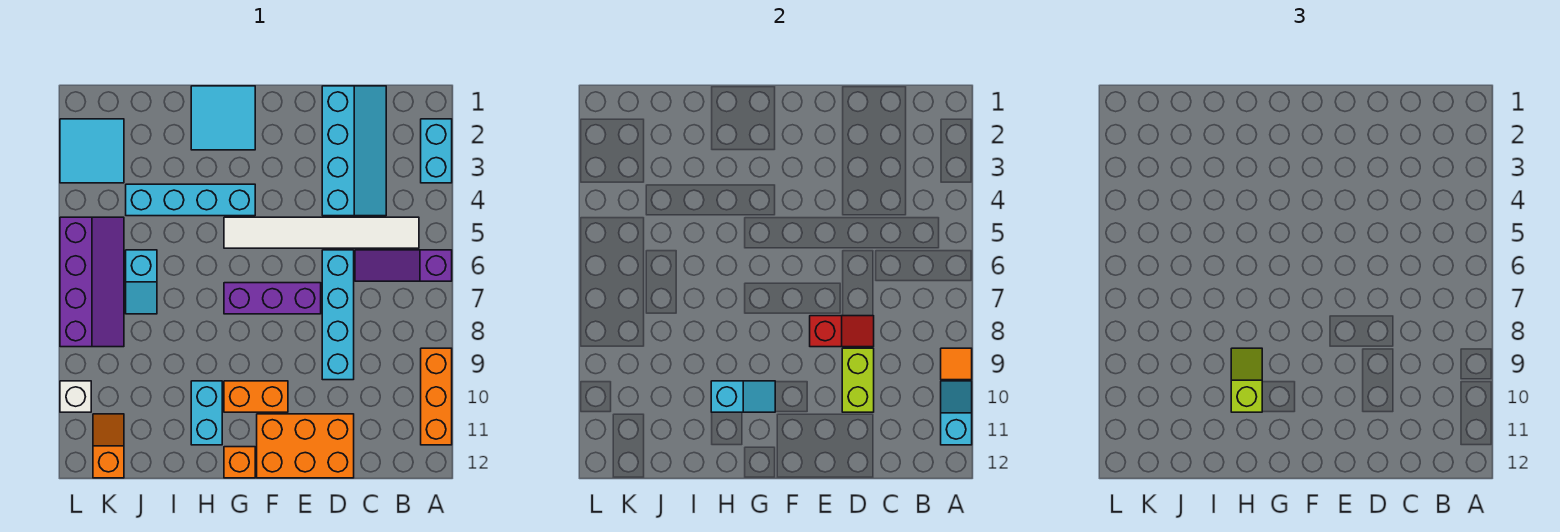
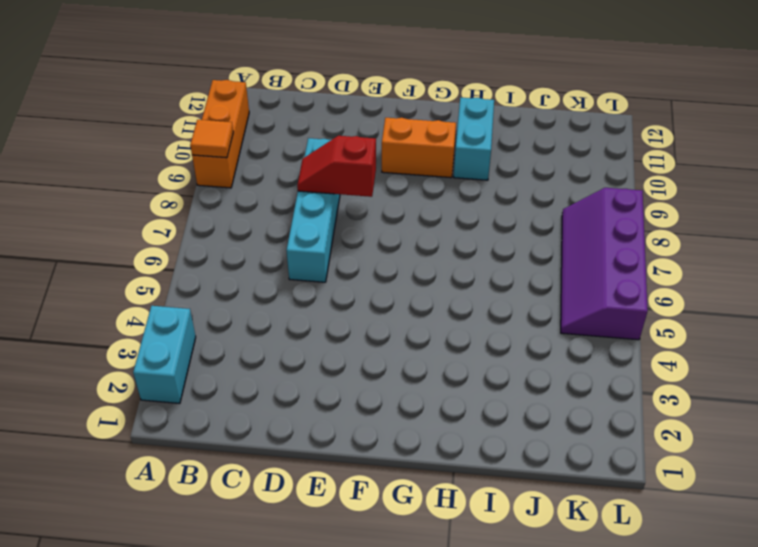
none -> purple slope A6:C6 level 1 top A
none -> white tile B5:G5 level 1
none -> cyan slope C1:D4 level 1 top D

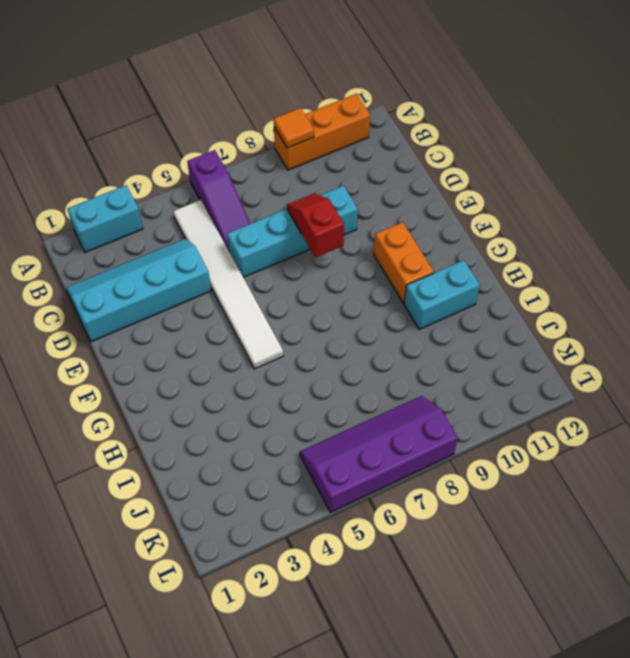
none -> orange brick D11:F12 level 1
none -> purple brick E7:G7 level 1
none -> cyan tile G1:H2 level 1

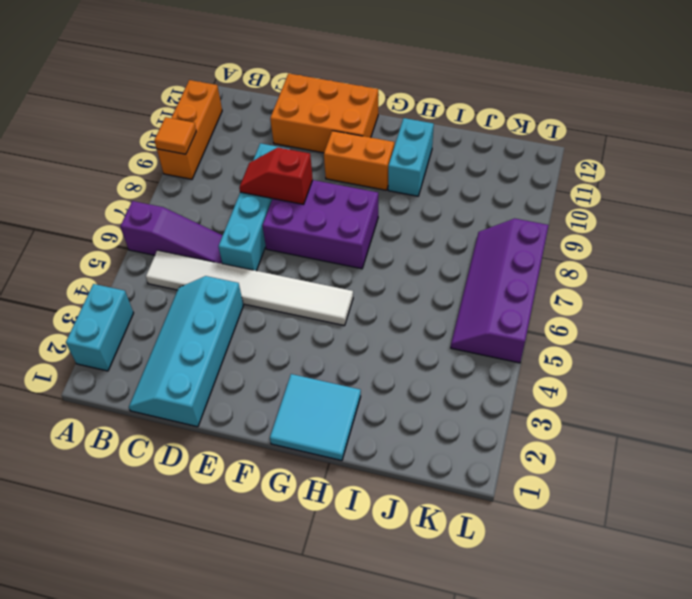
purple brick E7:G8 level 1 -> purple brick E7:G7 level 1
none -> cyan brick G4:J4 level 1
none -> orange brick G12 level 1
none -> cyan slope J6:J7 level 1 top 6

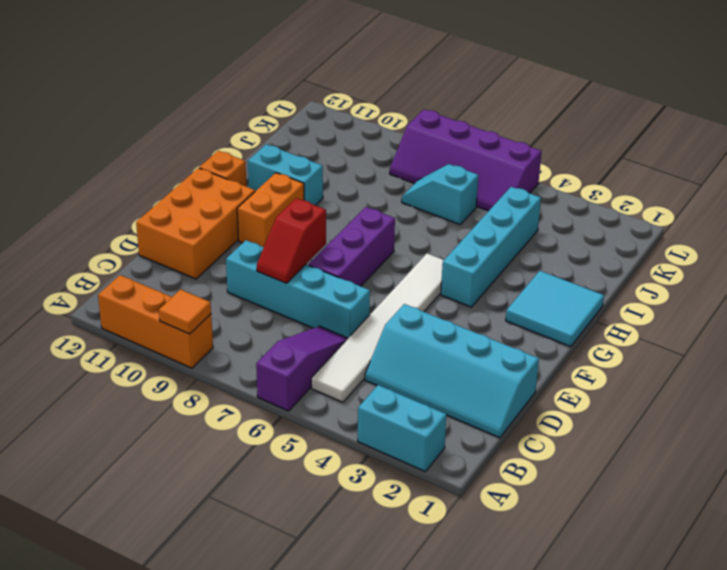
none -> cyan tile K2:L3 level 1
none -> orange slope K11:K12 level 1 top 12
none -> white brick L10 level 1

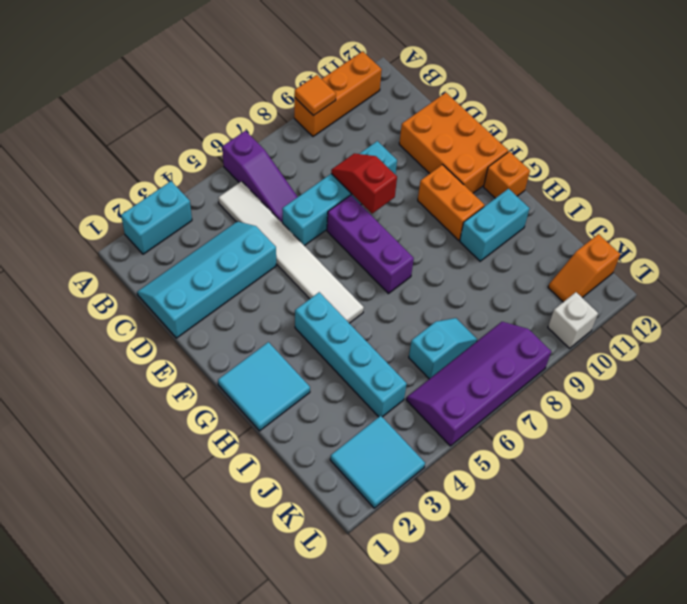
none -> cyan slope A10:A11 level 2 top 11
none -> lime brick D9:D10 level 2
none -> cyan slope G10:H10 level 2 top H

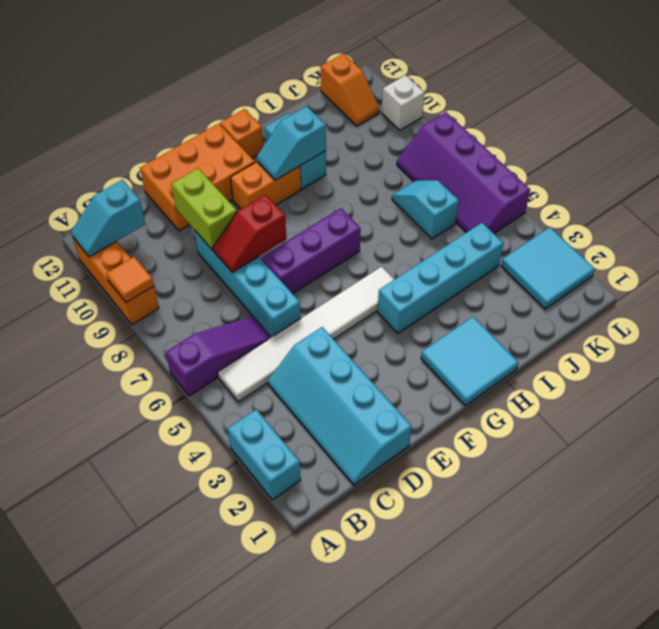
cyan slope A11:B11 level 2 top B -> cyan slope A10:A11 level 2 top 11
none -> lime slope H9:H10 level 3 top 10

